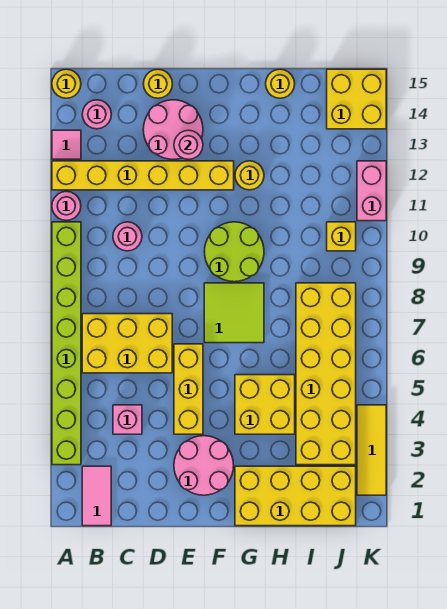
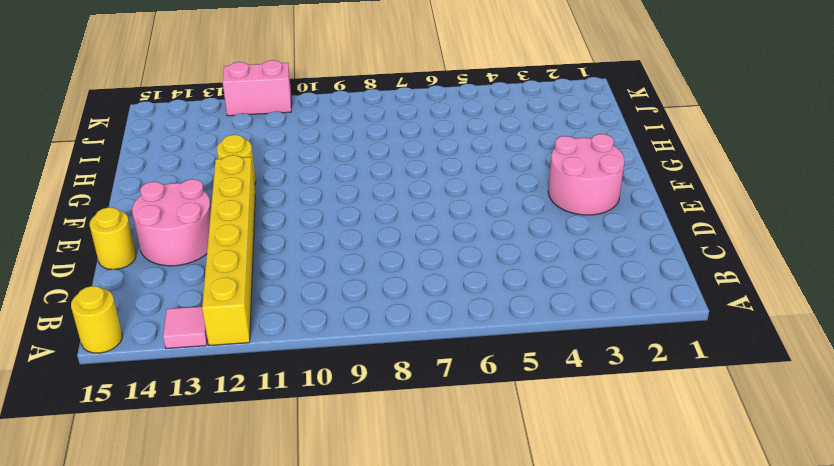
none -> lime brick A3:A10 level 1
none -> pink round brick A11 level 1
none -> pink tile B1:B2 level 1

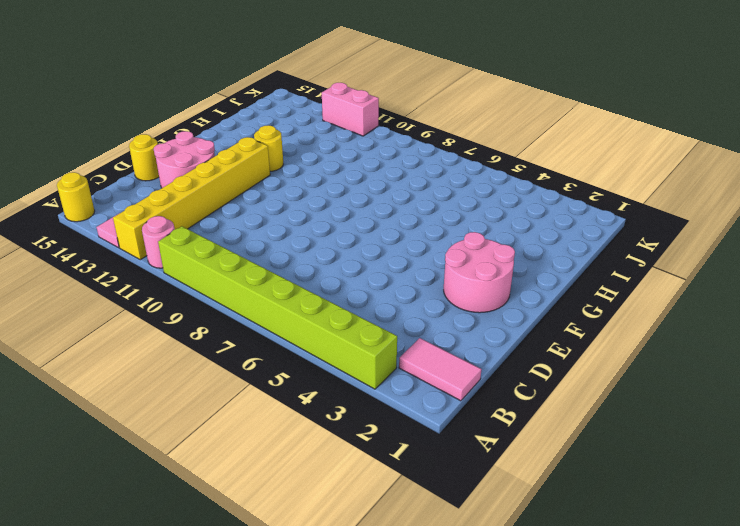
none -> yellow brick B6:D7 level 1
none -> pink round brick B14 level 1
none -> pink brick C4 level 1

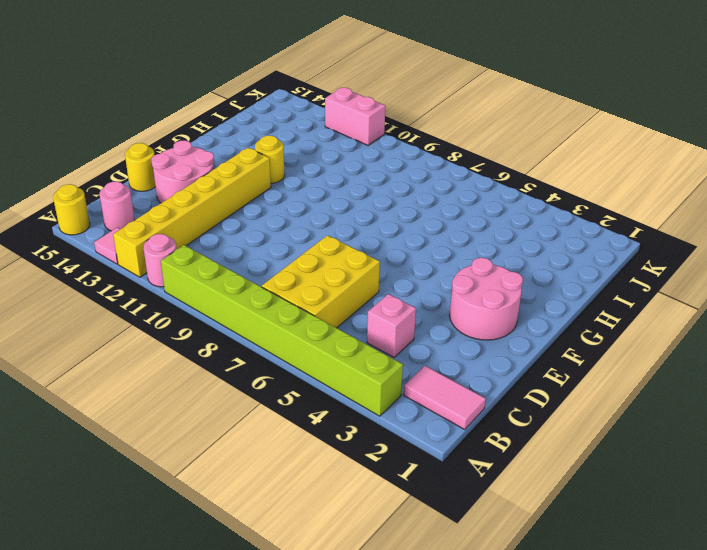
none -> pink round brick C10 level 1
none -> yellow brick E4:E6 level 1
none -> lime tile F7:G8 level 1

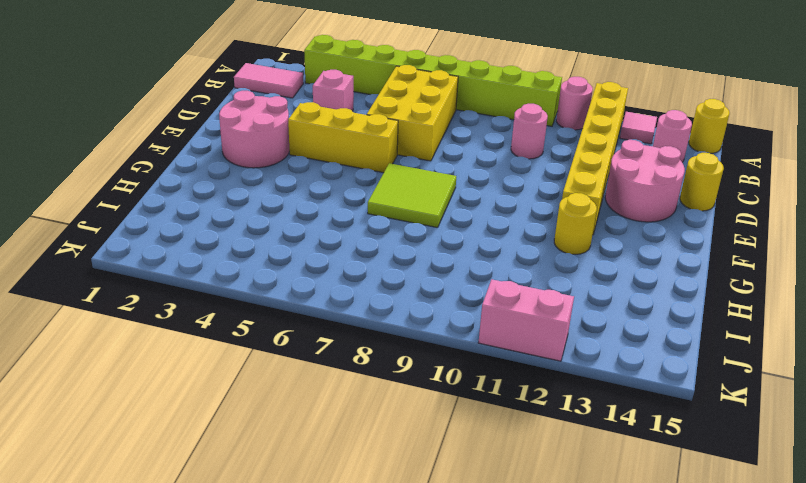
none -> lime round brick F9:G10 level 1
none -> yellow brick G1:J2 level 1
none -> yellow brick G4:H5 level 1

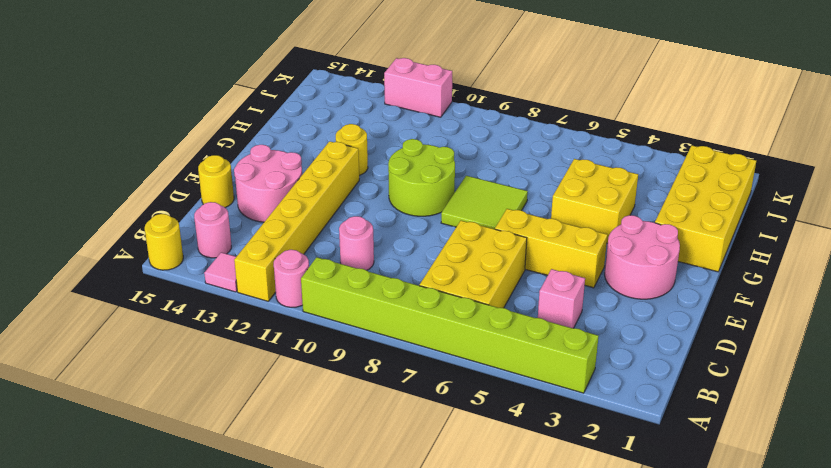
none -> pink tile B1:B2 level 1
none -> yellow round brick H15 level 1
none -> yellow brick I3:J8 level 1

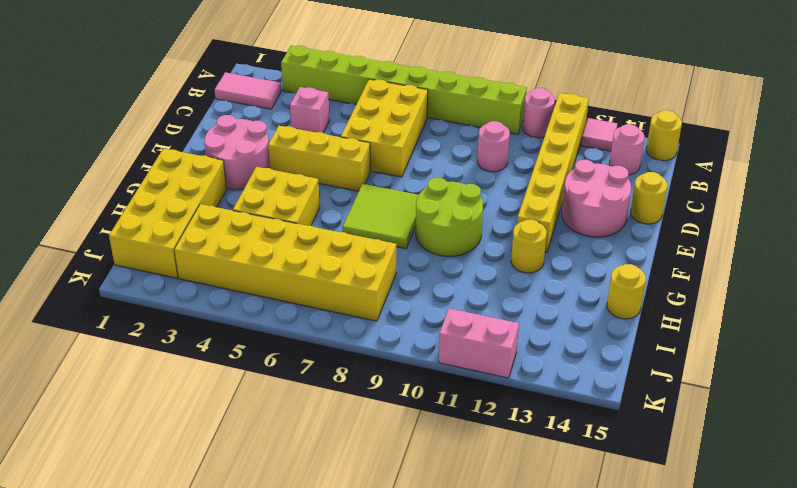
none -> yellow brick J10 level 1
none -> yellow brick J14:K15 level 1
none -> yellow tile K2:K4 level 1

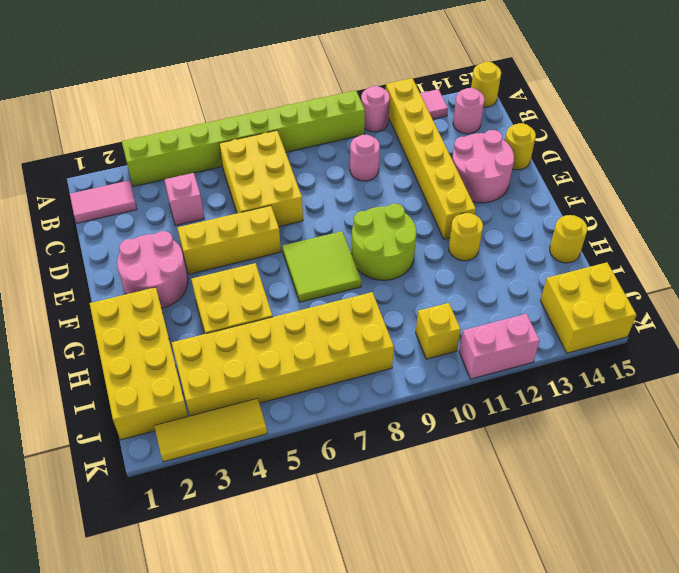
none -> pink round brick E13 level 2

